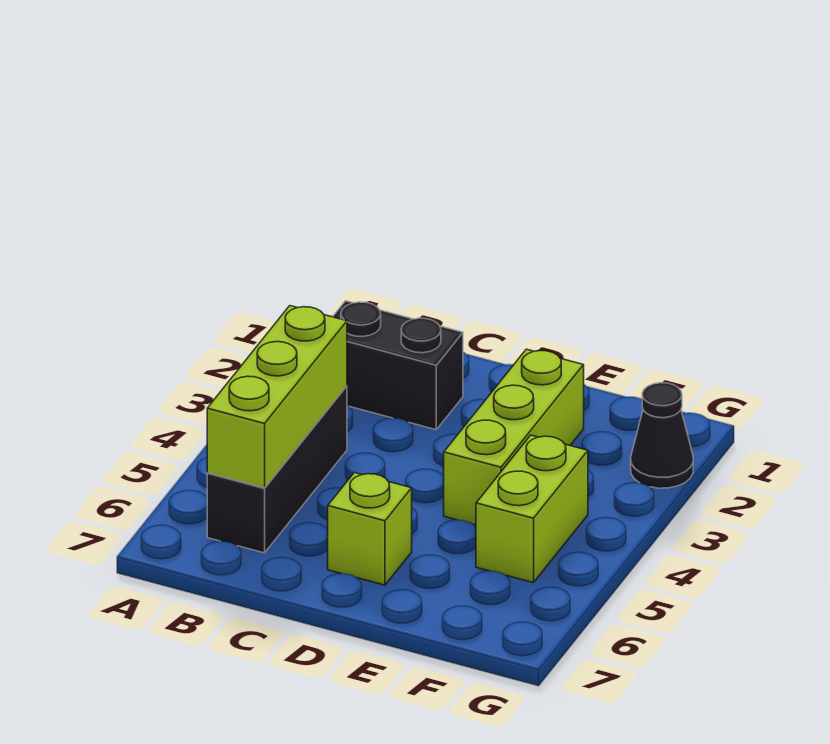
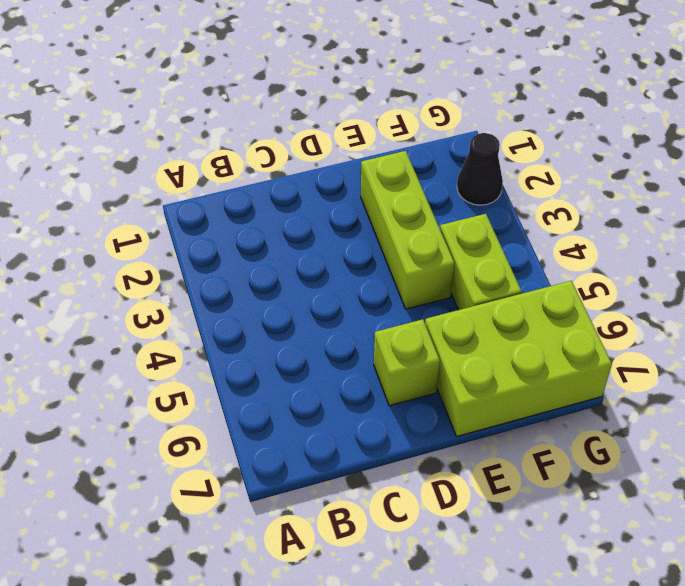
lime brick E6:G7 level 1 -> none
none -> black brick B2:C2 level 1
none -> black brick B4:B6 level 1

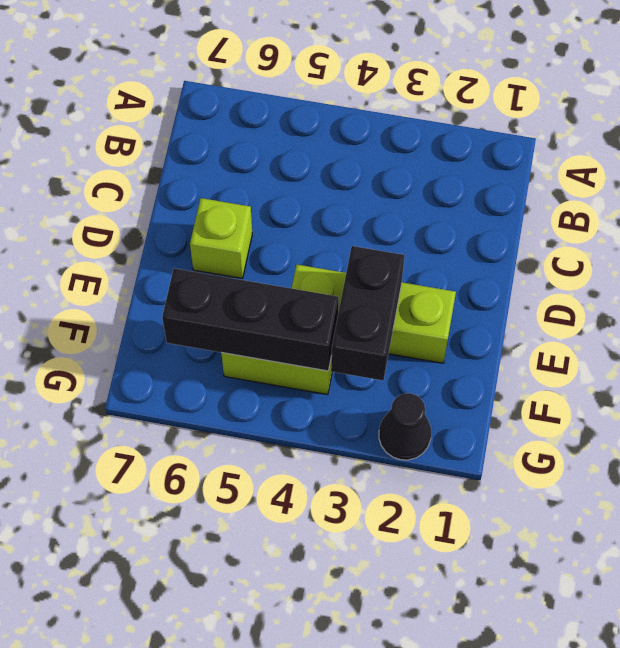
black brick E3:F3 level 2 -> black brick B2:C2 level 1
black brick F4:F6 level 2 -> black brick B4:B6 level 1
none -> lime brick B4:B6 level 2

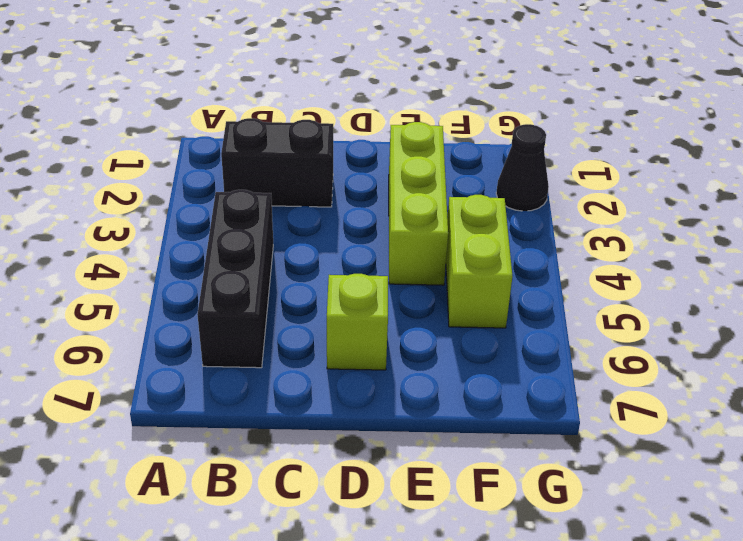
none -> lime brick B4:B6 level 2

